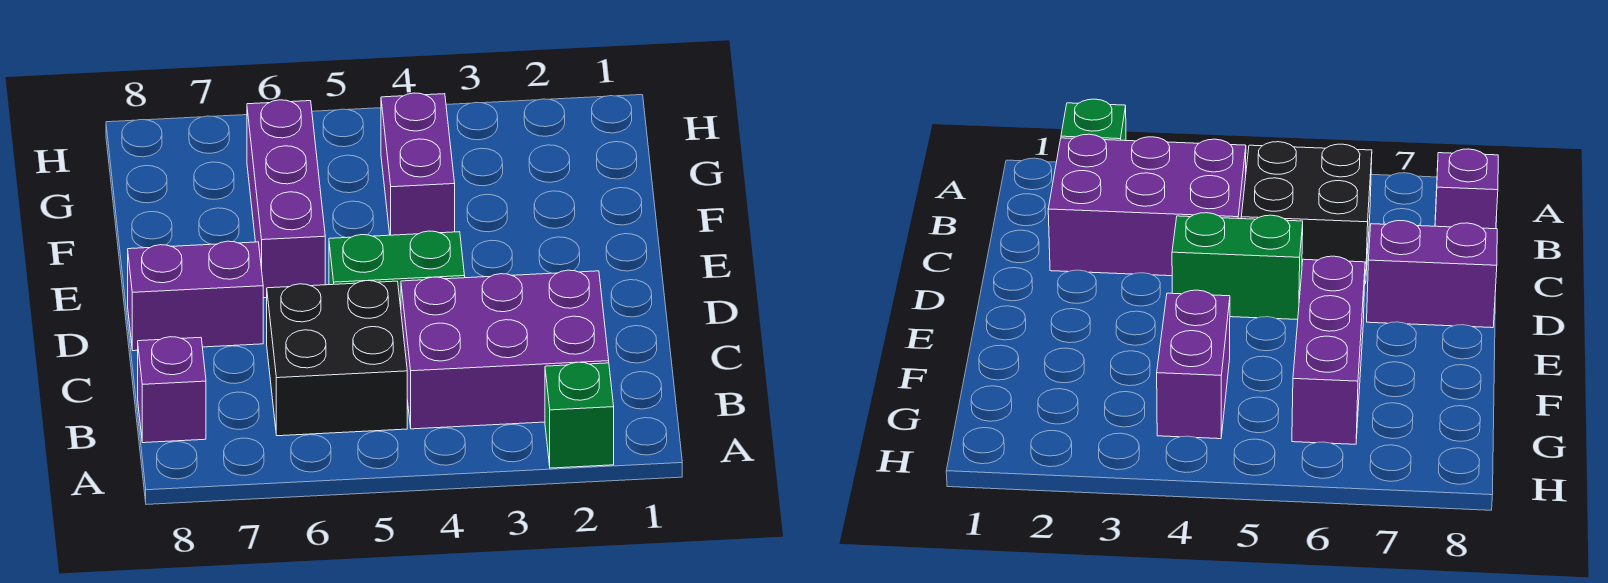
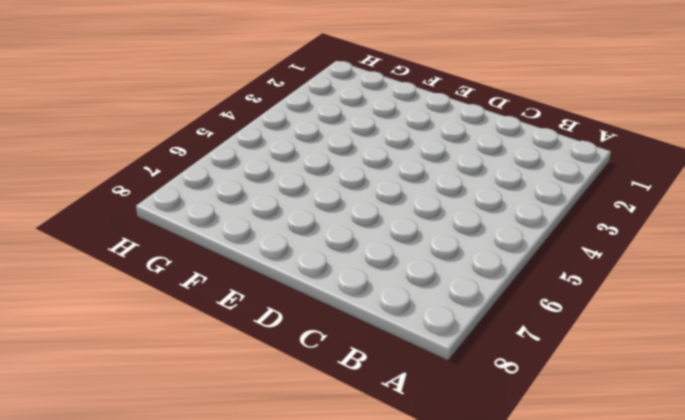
none -> green brick A2 level 1
none -> purple brick B2:C4 level 1

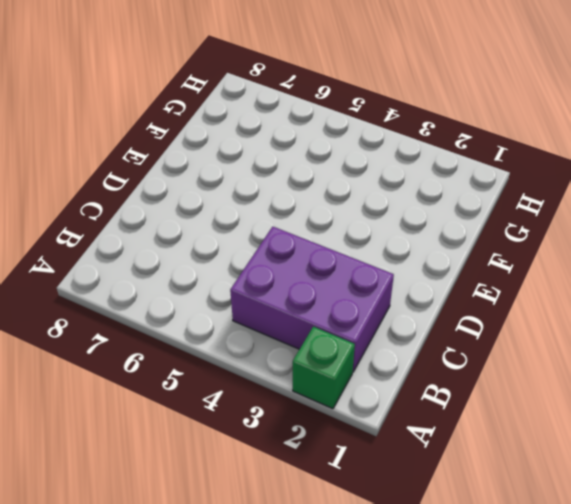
none -> black brick B5:C6 level 1
none -> purple brick B8 level 1

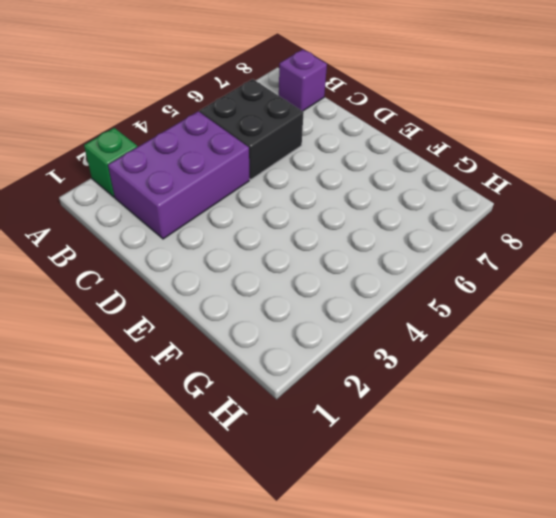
none -> green brick D4:D5 level 1
none -> purple brick D7:D8 level 1

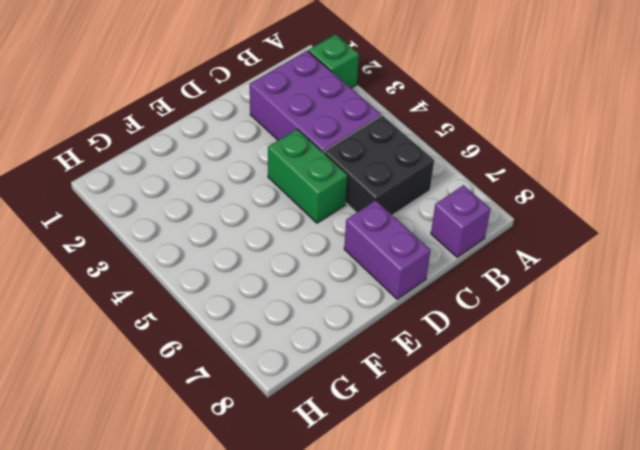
none -> purple brick E6:G6 level 1
none -> purple brick F4:G4 level 1

